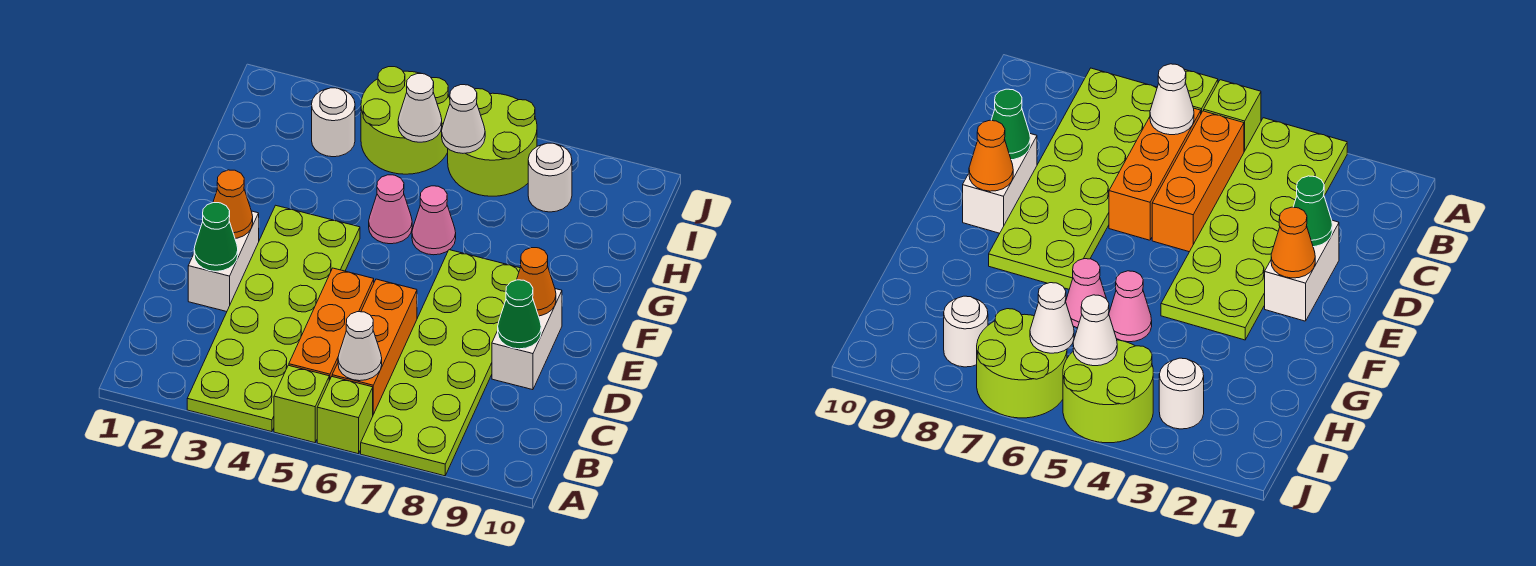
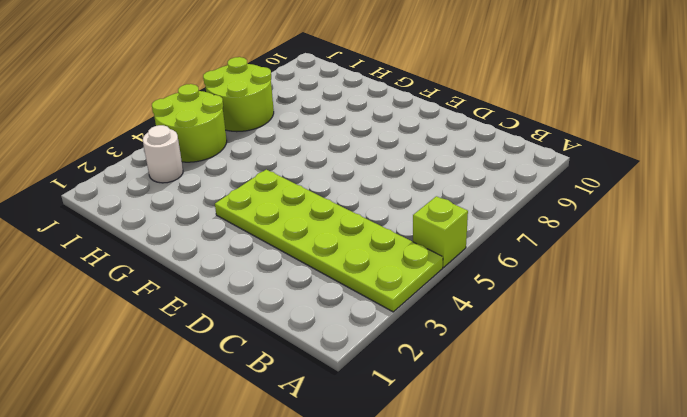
none -> lime brick A6 level 1
none -> lime plate A7:F8 level 1
none -> orange brick B5:D5 level 1

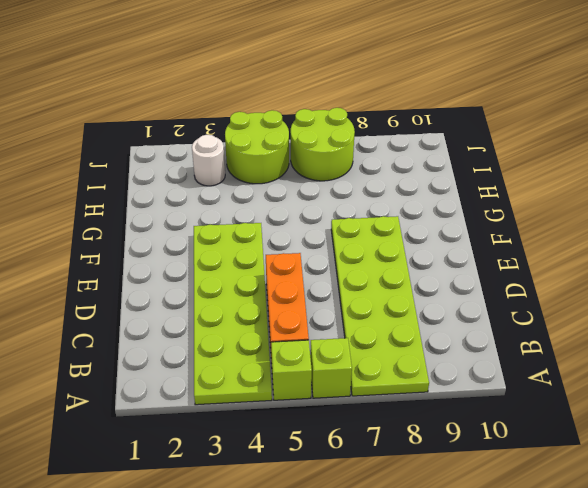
none -> orange brick B6:D6 level 1
none -> white brick D2:E2 level 1
none -> white brick D9:E9 level 1

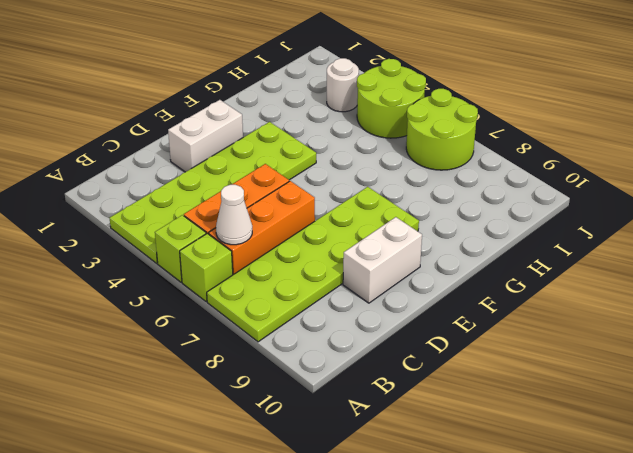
none -> pink cone G5 level 1
none -> pink cone G6 level 1
none -> white round brick I8 level 1

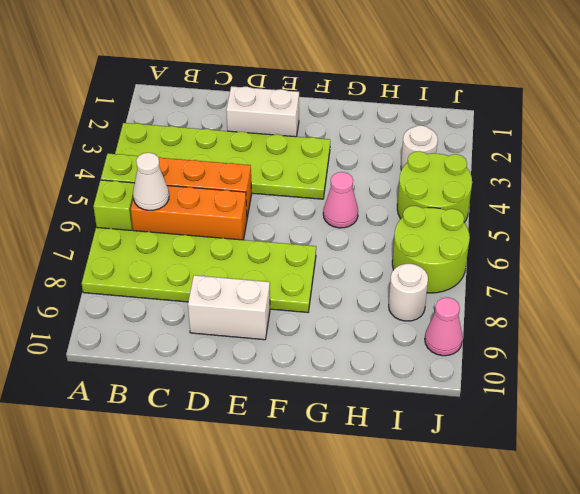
pink cone J9 level 1 -> pink cone G6 level 1
none -> green cone D2 level 2
none -> green cone D9 level 2
none -> orange cone E2 level 2

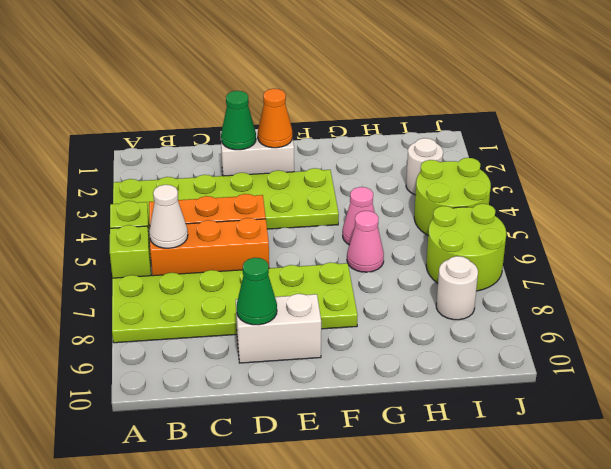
none -> orange cone E9 level 2
none -> white cone I5 level 2
none -> white cone I6 level 2

